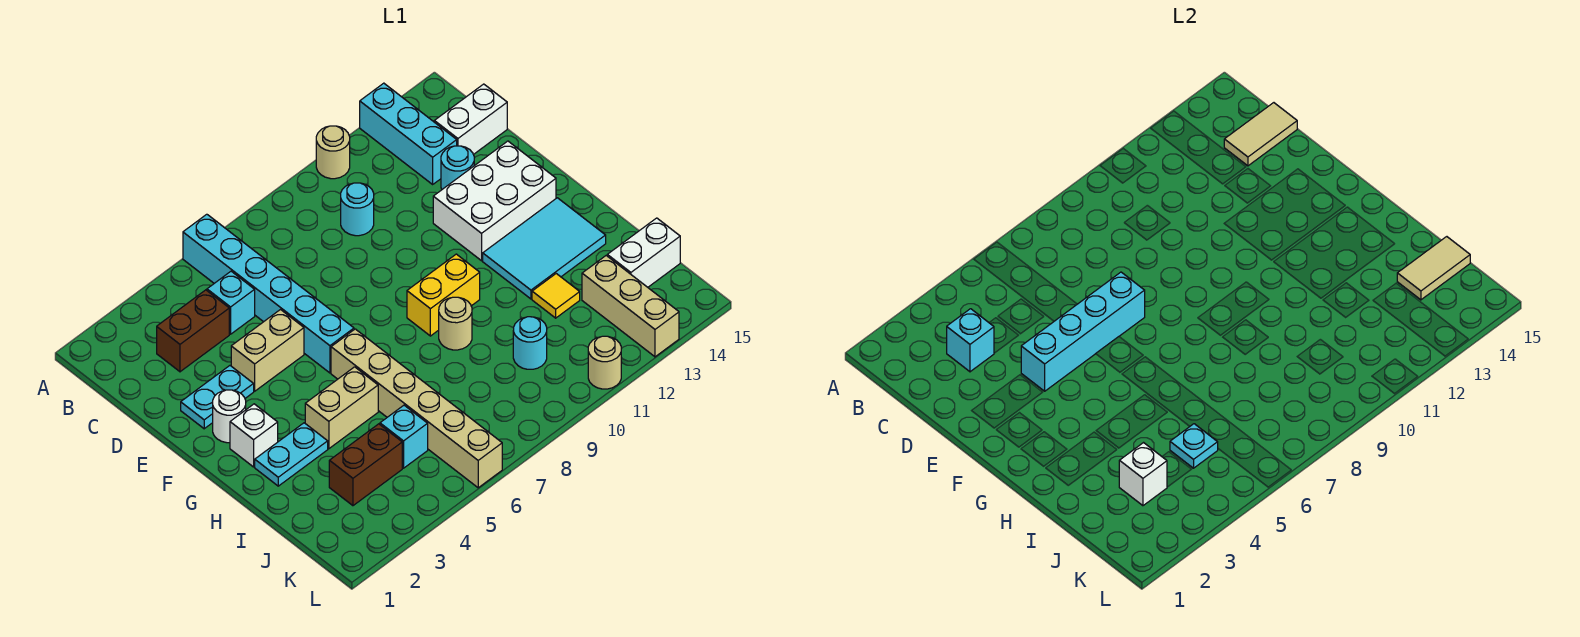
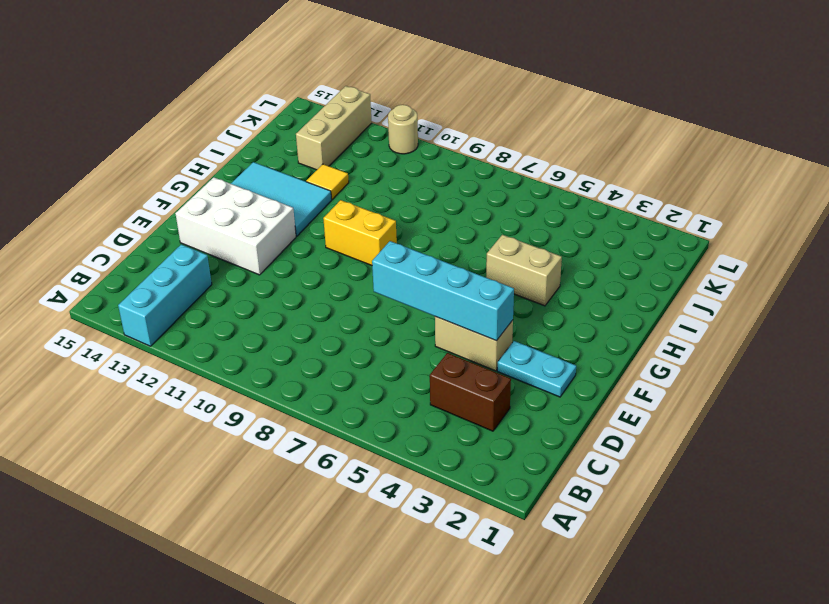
none -> cyan brick A6:F6 level 1
none -> tan round brick A11 level 1
none -> cyan brick C5 level 1
none -> cyan round brick C10 level 1

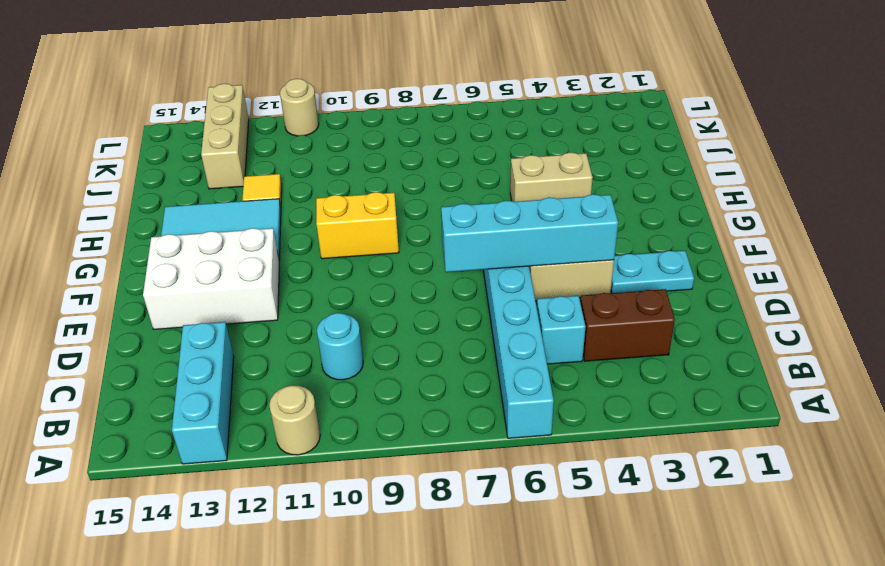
none -> white brick C14:C15 level 1
none -> cyan round brick D13 level 1
none -> white round brick F2 level 1
none -> white brick G2 level 1

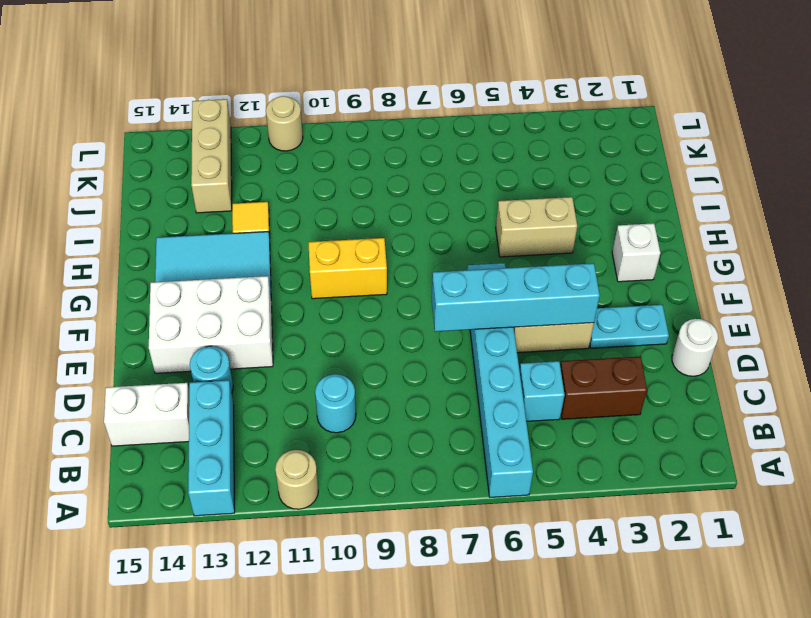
white round brick D1 level 1 -> white round brick F2 level 1
none -> tan brick G6:L6 level 1
none -> cyan plate H2:H3 level 1
none -> tan round brick H9 level 1
none -> brown brick J3:J4 level 1

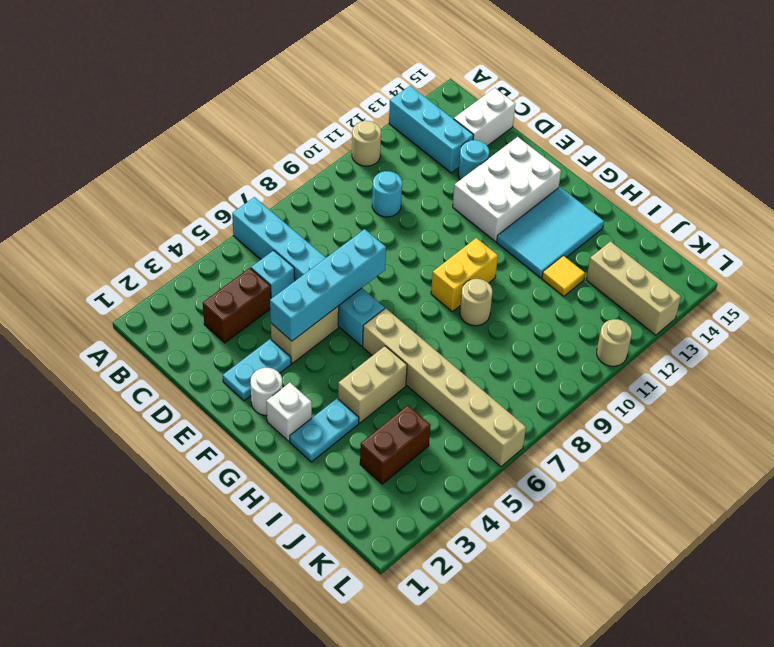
none -> cyan brick J5 level 1
none -> cyan round brick J10 level 1
none -> white brick J14:J15 level 1
none -> cyan brick C3 level 2

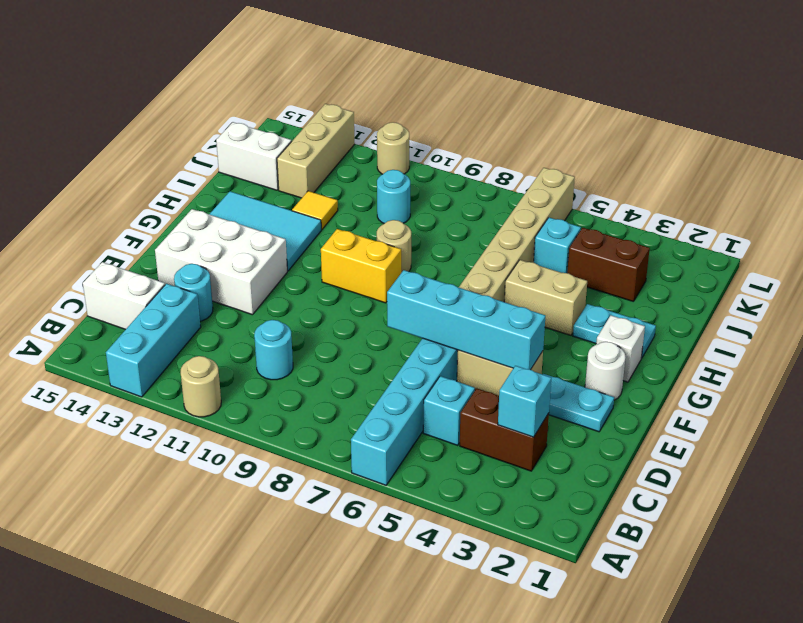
none -> tan tile C14:C15 level 2
none -> white brick J3 level 2
none -> cyan plate J5 level 2
none -> tan tile J14:J15 level 2

